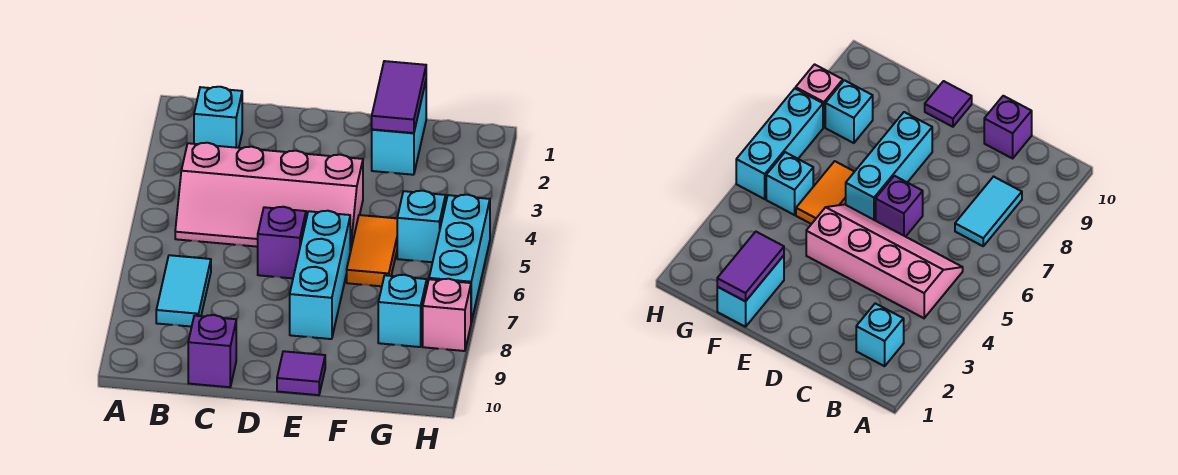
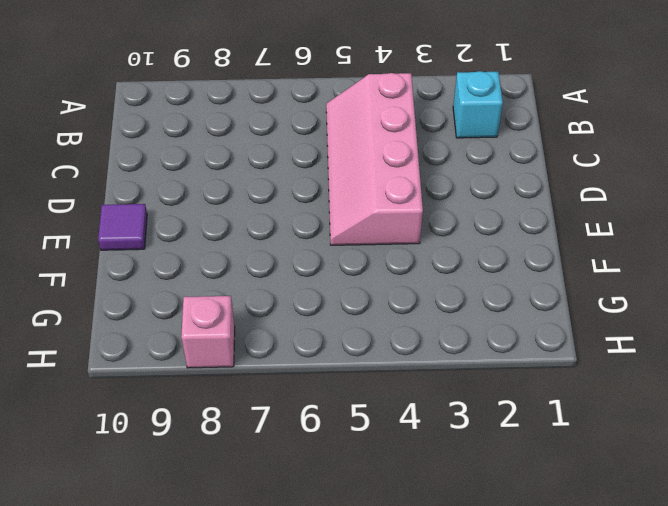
none -> cyan tile B7:B8 level 1
none -> purple brick C10 level 1
none -> purple brick D6 level 1

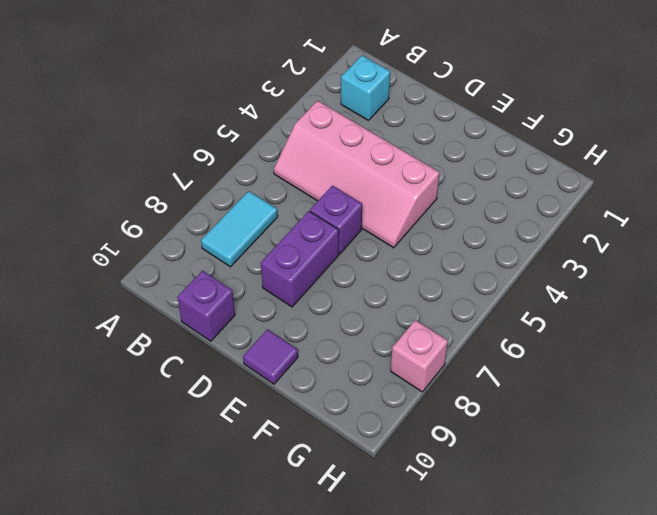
purple brick D7:D8 level 1 -> none
none -> cyan brick E6:E8 level 1
none -> cyan brick F1:F2 level 1
none -> orange tile F5:F6 level 1

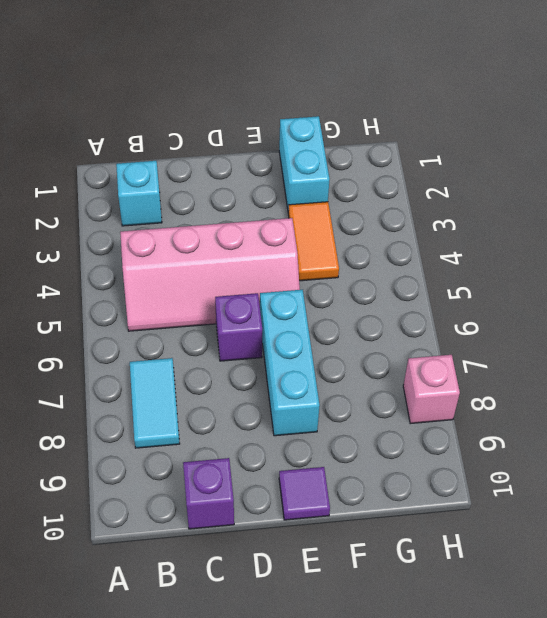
orange tile F3:F4 level 1 -> orange tile F5:F6 level 1
none -> cyan brick G5 level 1
none -> cyan brick G8 level 1
none -> cyan brick H5:H7 level 1

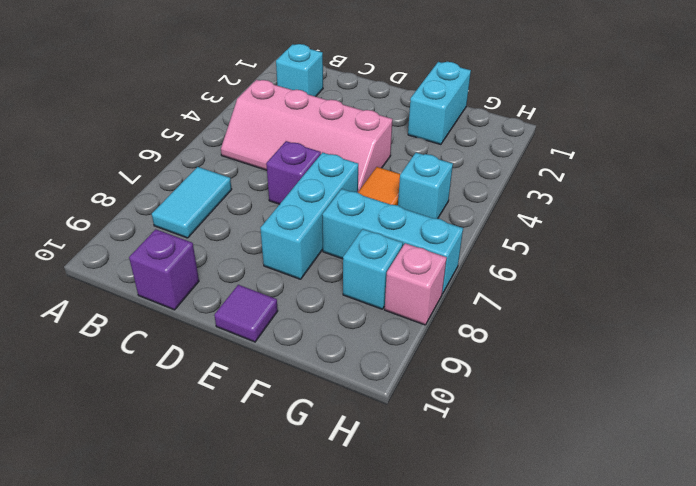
cyan brick F7:H7 level 1 -> cyan brick H5:H7 level 1
none -> purple tile F1:F2 level 2

